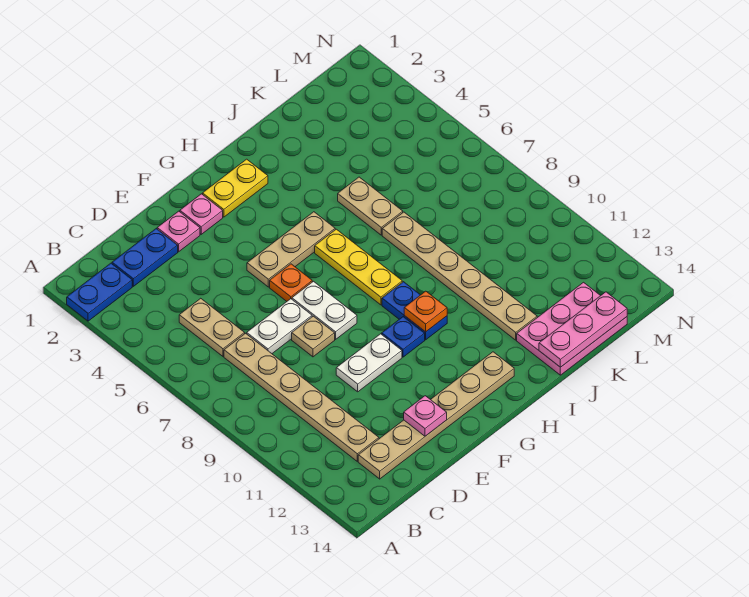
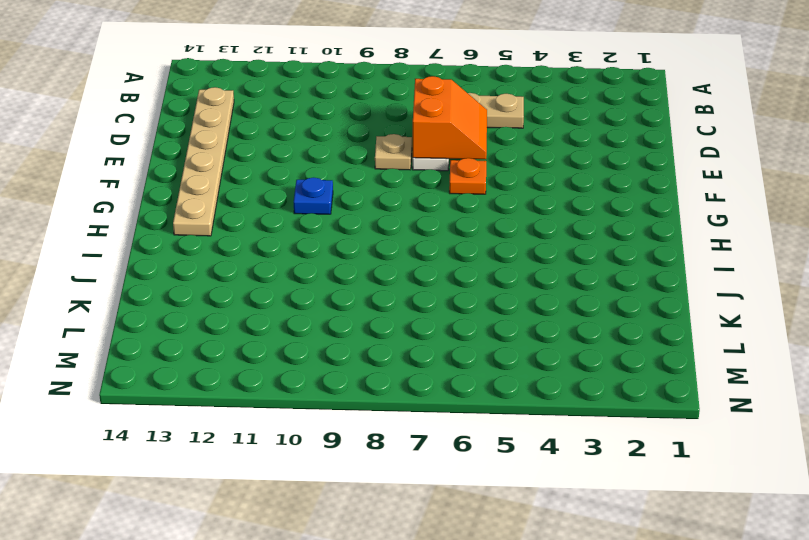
orange slope D6:E7 level 2 top 7 -> none
none -> blue plate A2:B2 level 1
none -> blue plate C2:D2 level 1
none -> tan plate C7:C12 level 1

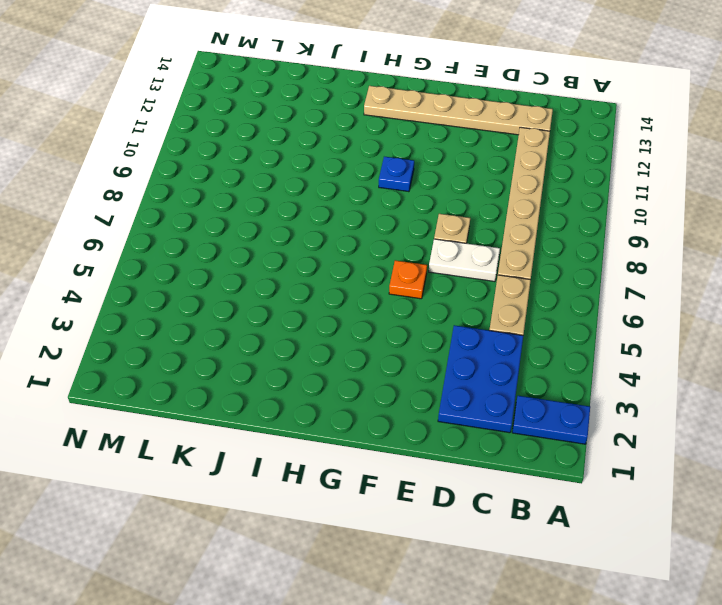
blue plate C2:D4 level 1 -> blue plate C2:D2 level 1
none -> pink plate E2 level 1
none -> white plate E10:F10 level 1
none -> pink plate F2 level 1

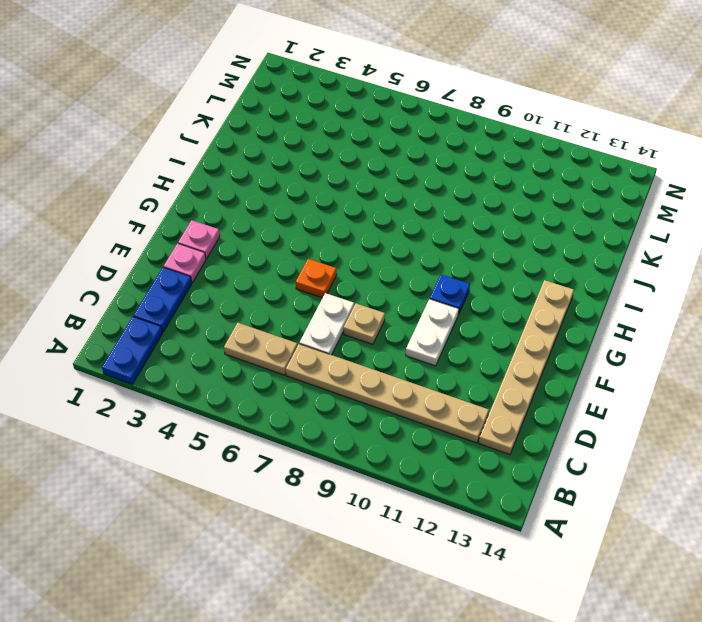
none -> tan plate F5:H5 level 1
none -> white plate F7:F8 level 1
none -> yellow plate G2:H2 level 1

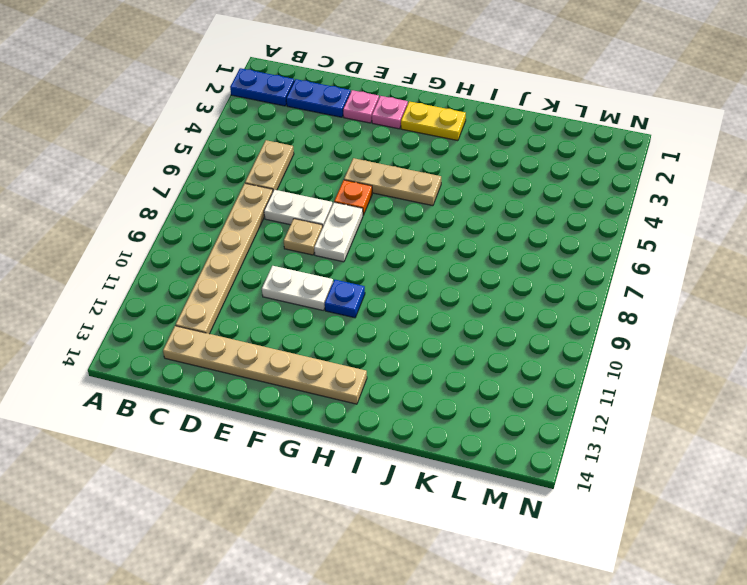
none -> yellow plate H6:H8 level 1
none -> blue plate H9:H10 level 1
none -> tan plate J5:J6 level 1

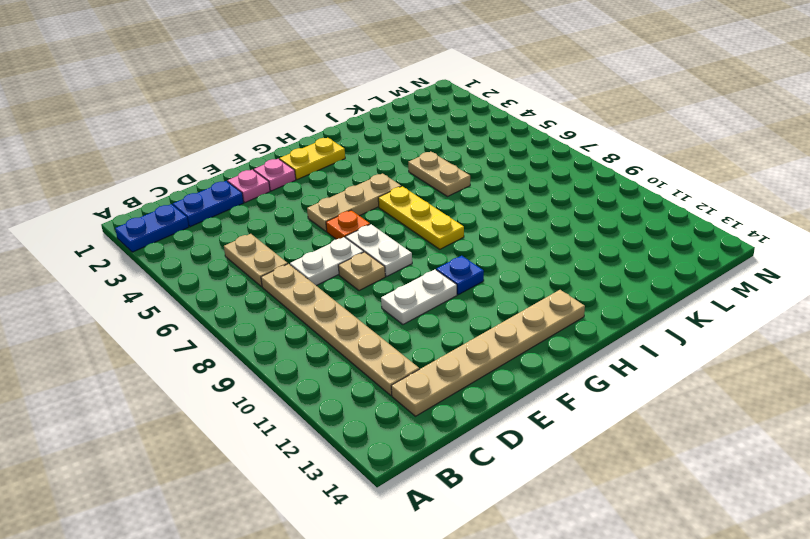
none -> blue plate H9:H10 level 1
none -> tan plate J7:J12 level 1
none -> pink plate J13:L14 level 1

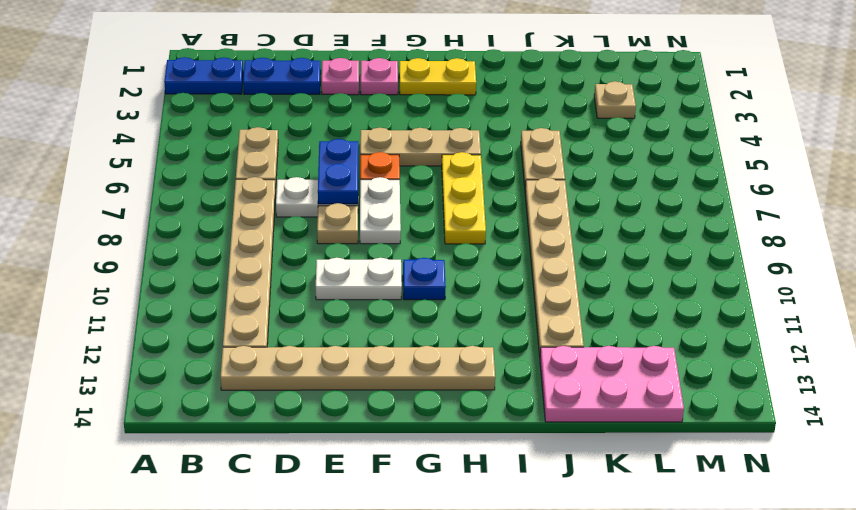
blue plate E6:E7 level 2 -> blue plate H9:H10 level 1
tan plate L3 level 1 -> none
none -> pink plate E13 level 2
none -> orange plate H10 level 2
none -> pink plate J14:L14 level 2

